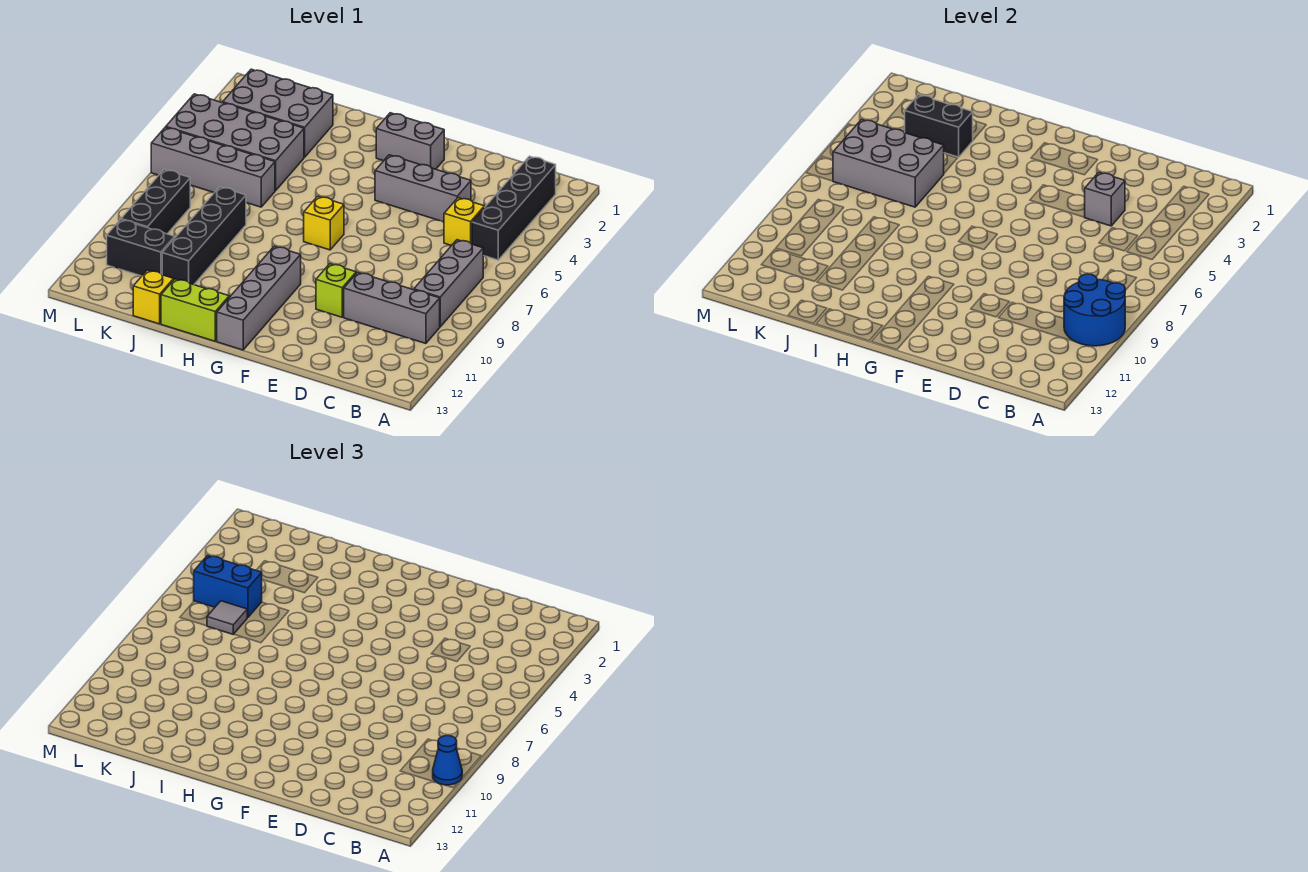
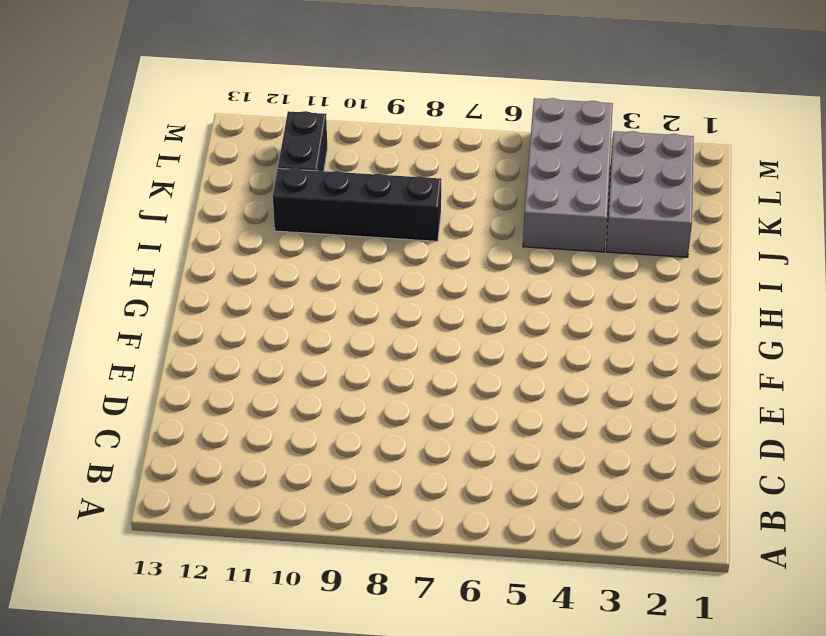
none -> black brick B2:B5 level 1
none -> grey brick B7:B9 level 1
none -> grey brick B10:D10 level 1

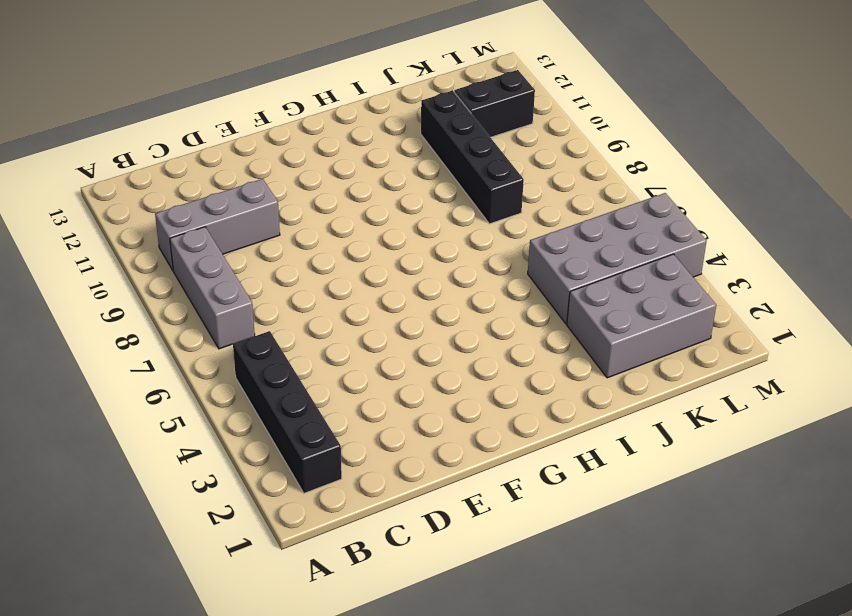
none -> yellow brick C5 level 1
none -> grey brick D4:F4 level 1
none -> lime brick E10 level 1

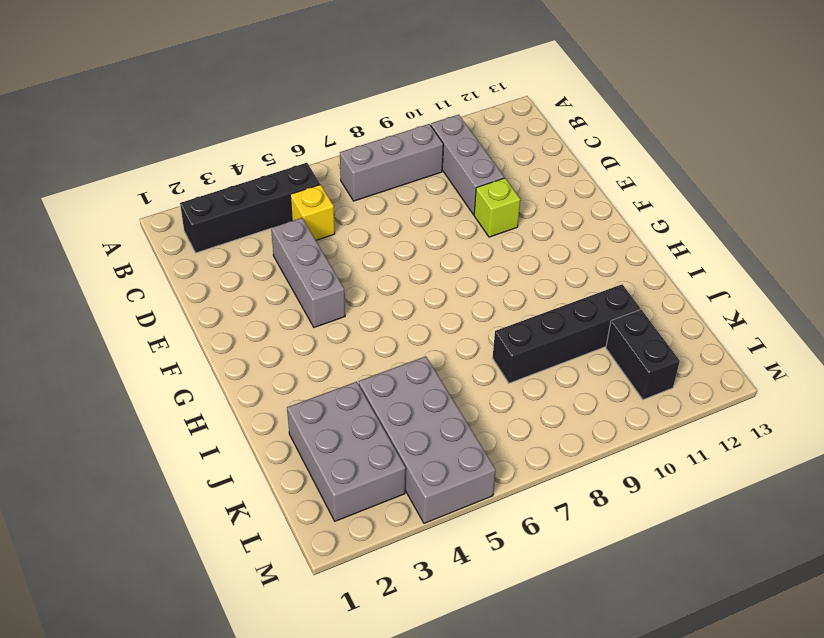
none -> grey brick F2:G2 level 1
none -> yellow brick G7 level 1
none -> grey brick G10:G13 level 1

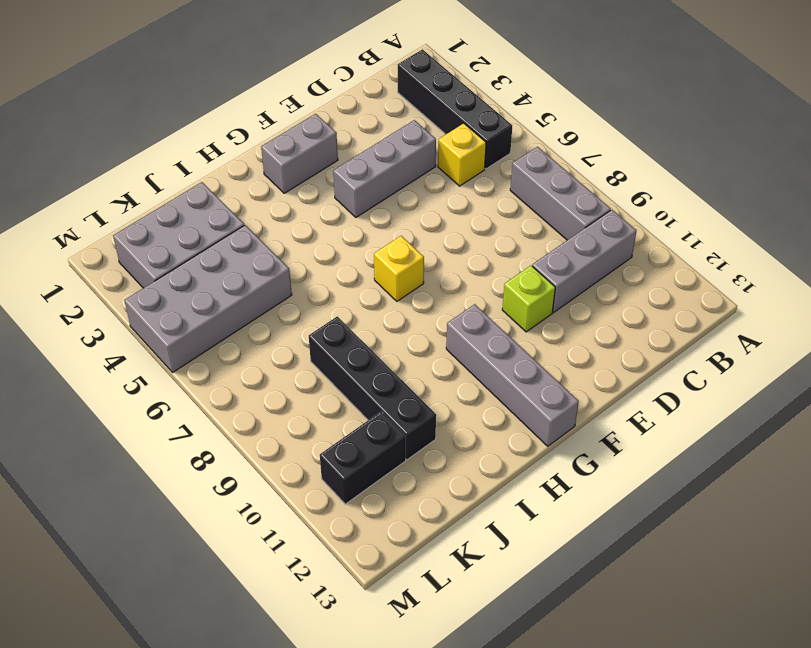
none -> lime brick H13:I13 level 1
none -> grey brick J6:M6 level 1
none -> yellow brick J13 level 1

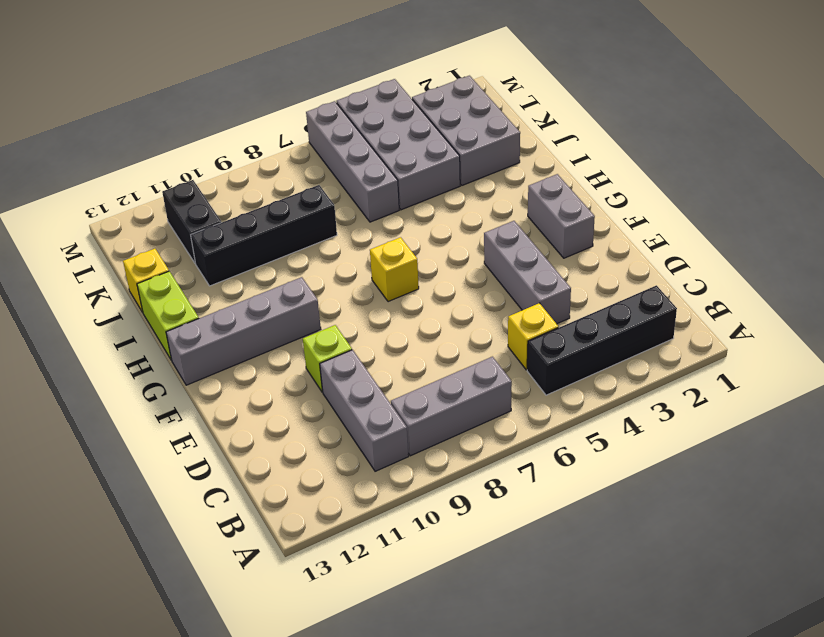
none -> black brick L8:L10 level 1
none -> blue round brick A9:B10 level 2
none -> grey brick D4 level 2

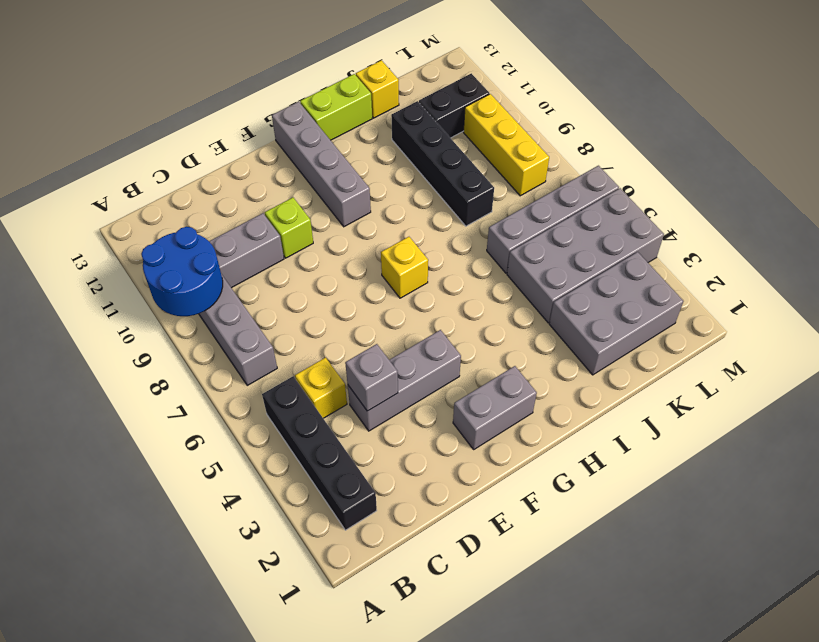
yellow brick L8:L10 level 1 -> black brick L8:L10 level 1
none -> black brick J3:K3 level 2
none -> grey brick J5:L6 level 2
none -> blue cone A10 level 3

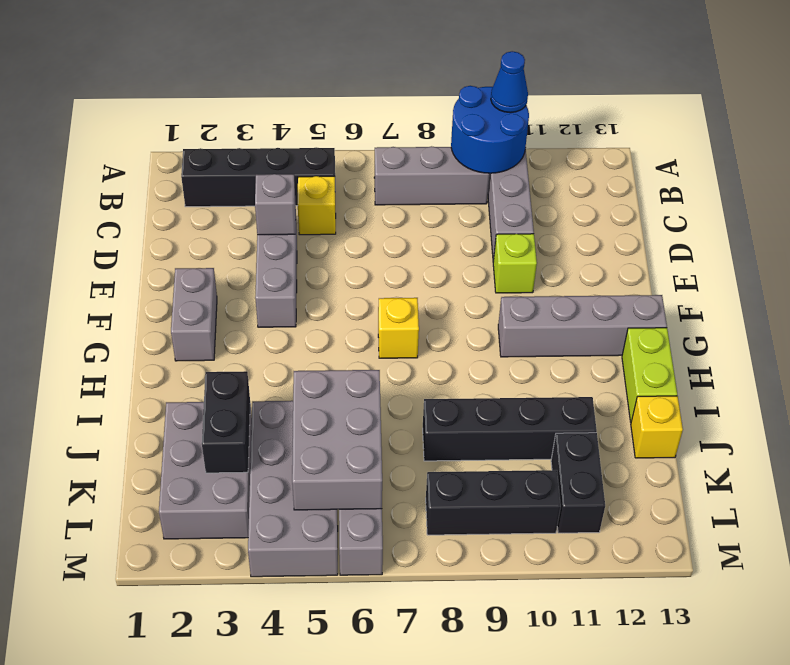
none -> blue brick K5:L5 level 3
none -> grey tile K6 level 3

